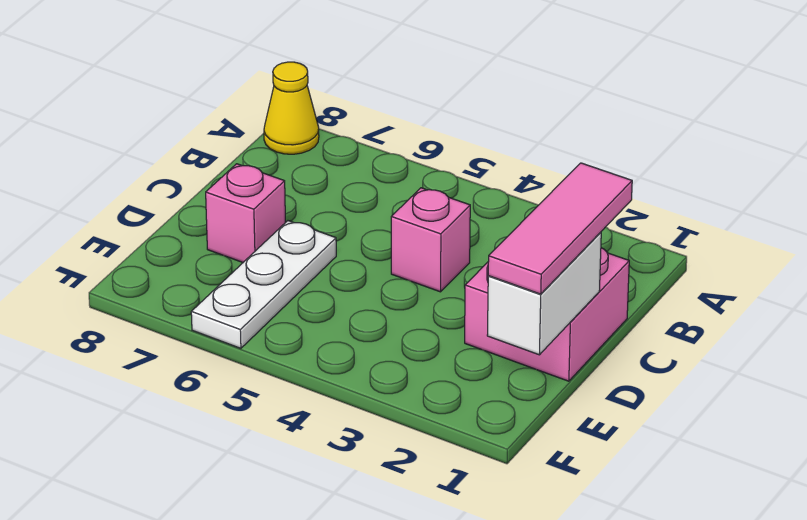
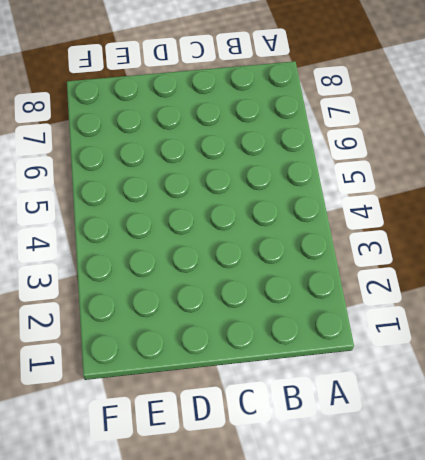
none -> yellow cone A8 level 1
none -> pink brick C1:D2 level 1

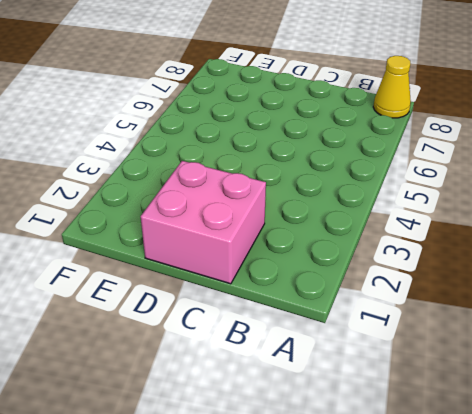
none -> pink brick C4 level 1
none -> white plate D6:F6 level 1

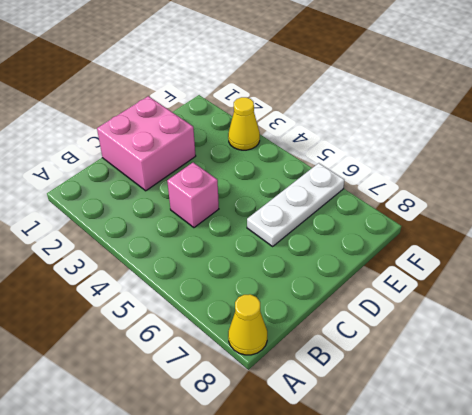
yellow cone F3 level 1 -> none
none -> pink brick D7 level 1
none -> white brick D1:E1 level 2

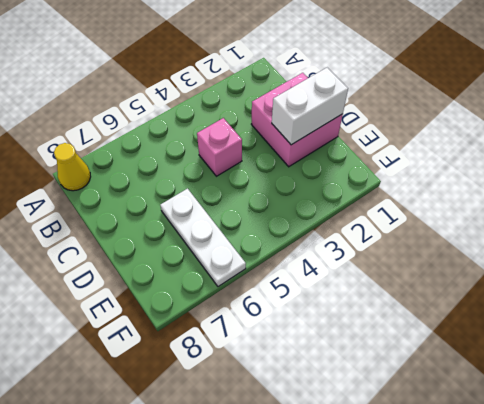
white brick D1:D2 level 2 -> white brick D1:E1 level 2
none -> pink brick D7 level 1
none -> pink tile C1:E1 level 3

